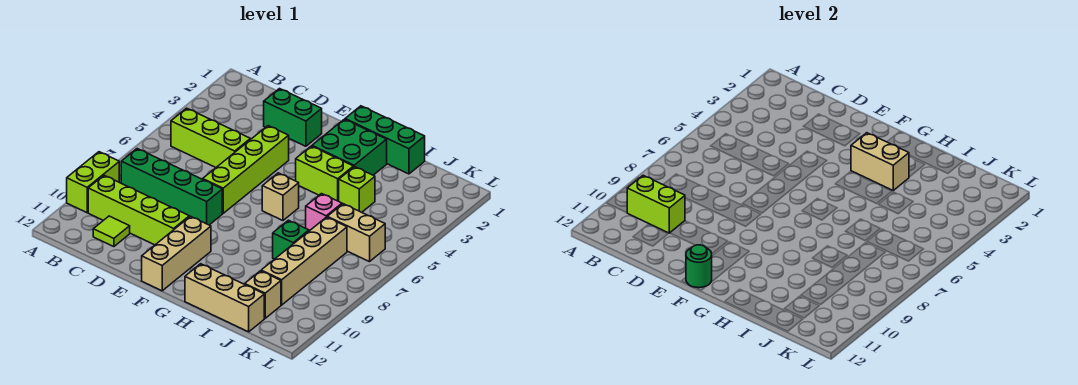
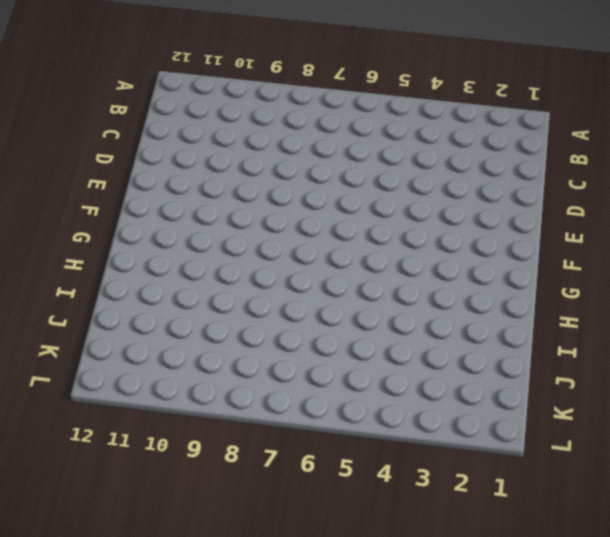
none -> lime brick A9:A10 level 1
none -> lime brick B5:D5 level 1
none -> green brick B8:E8 level 1

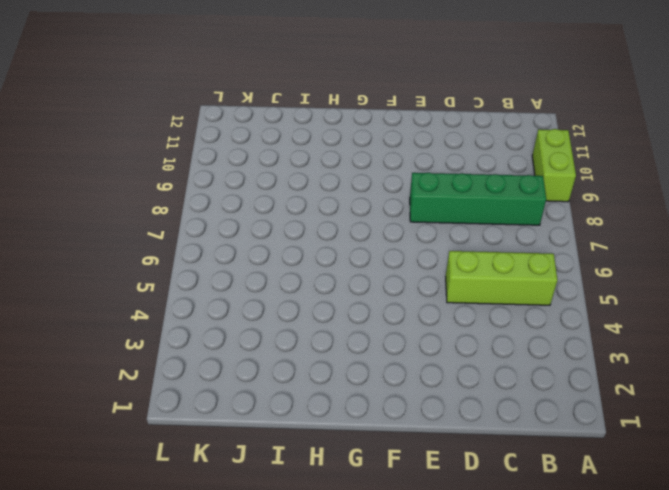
none -> lime brick B10:E10 level 1
none -> lime tile C11 level 1
none -> green brick D2:E2 level 1

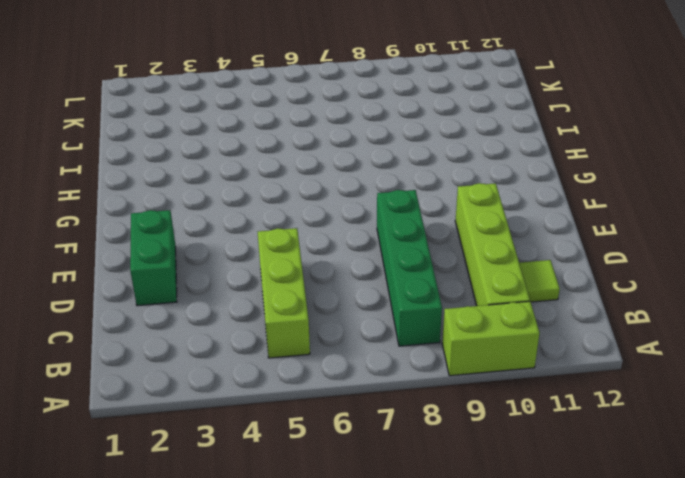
none -> lime brick E4:E7 level 1
none -> tan brick F10:F12 level 1
none -> green brick G1:I1 level 1

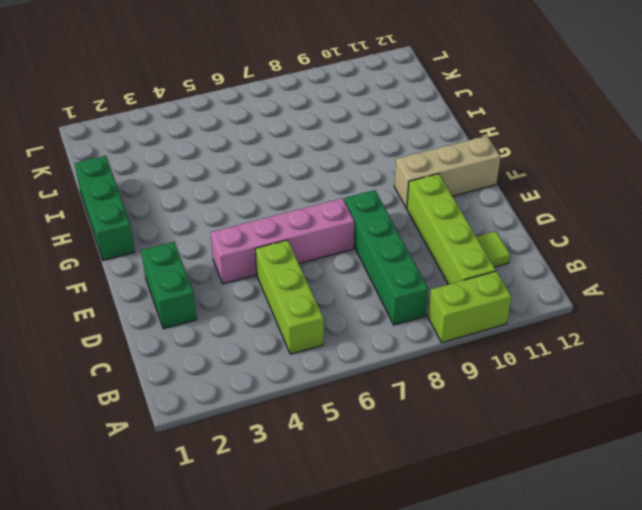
pink brick E4:E7 level 1 -> lime brick E4:E7 level 1
none -> green brick G2:H3 level 1
none -> lime brick G4:H4 level 1
none -> tan brick G6 level 1

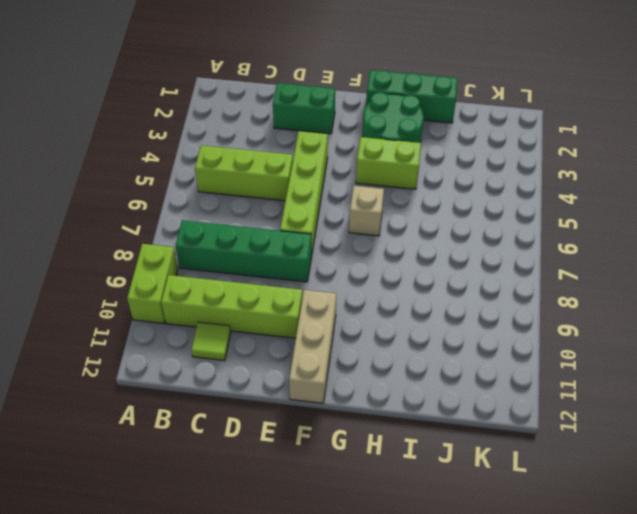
green round brick G2:H3 level 1 -> green brick G2:H3 level 1
none -> tan brick H12:J12 level 1
none -> lime brick I4 level 1
none -> pink brick I6 level 1

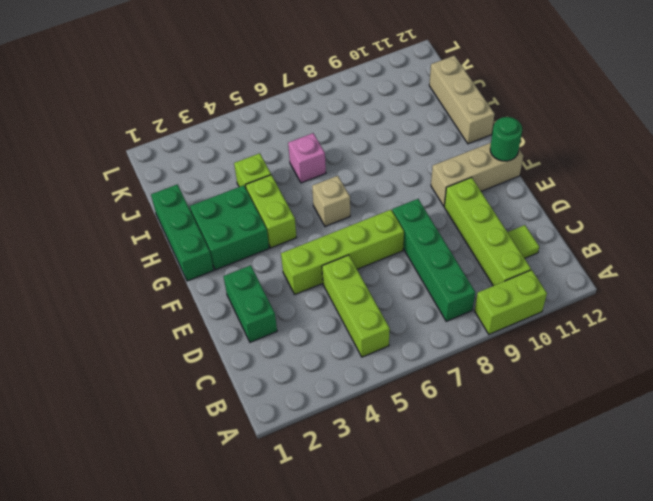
none -> green brick I8 level 1
none -> tan brick J6:K6 level 1
none -> tan brick J7:J10 level 1

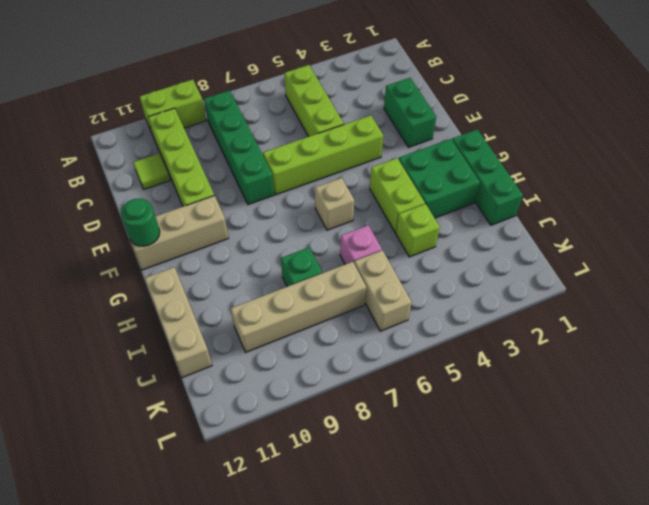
none -> tan brick J11 level 1
none -> lime brick B10:C10 level 2
none -> tan brick G3:H3 level 2

